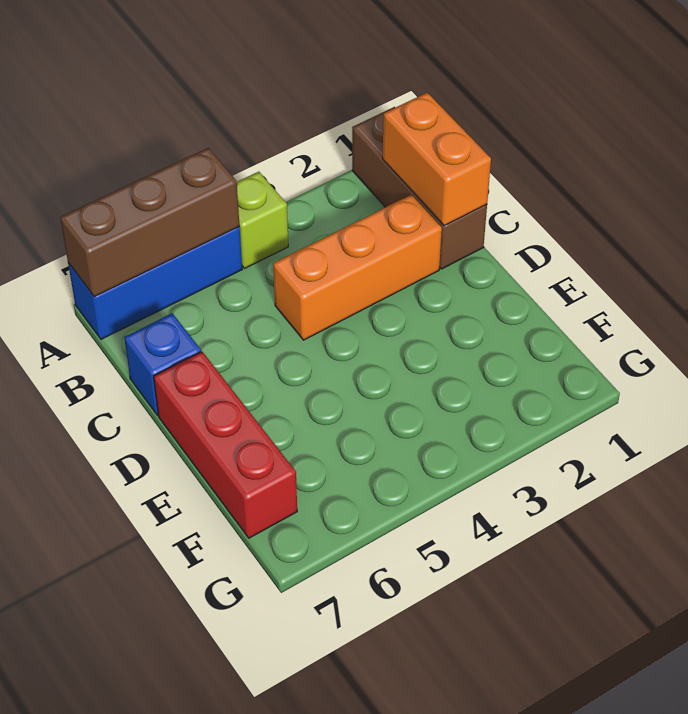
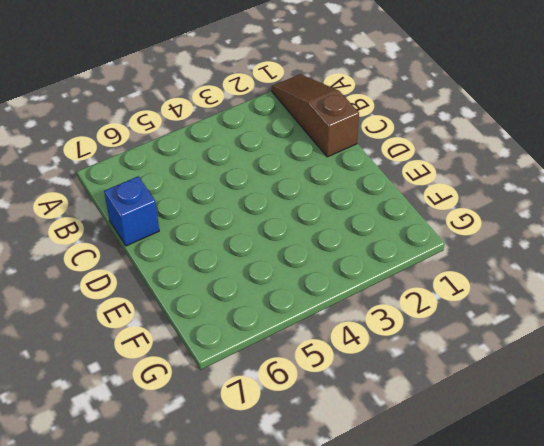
brown slope A1:C1 level 1 top C -> brown brick A1:C1 level 1
none -> lime brick A4 level 1
none -> blue brick A5:A7 level 1

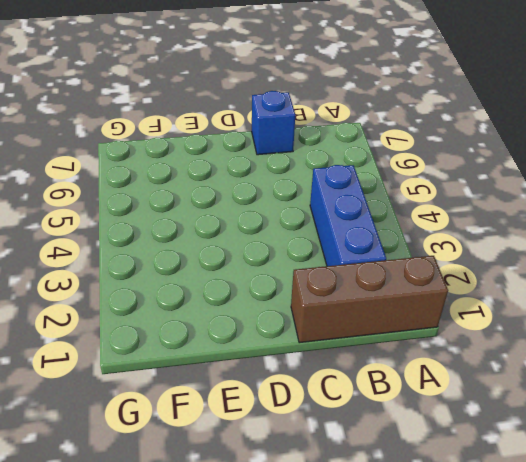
blue brick B2:B4 level 1 -> blue brick A5:A7 level 1
none -> lime brick A4 level 1
none -> orange brick C2:C4 level 1

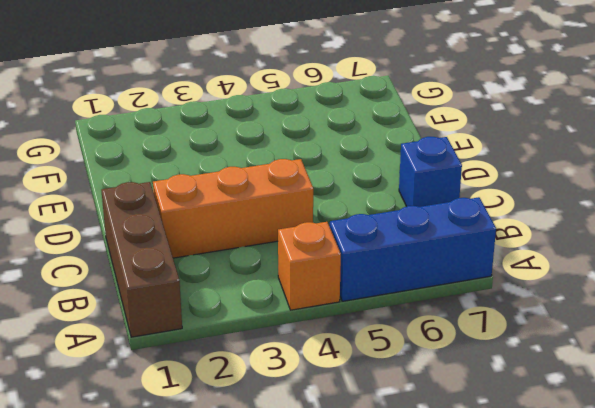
orange brick A4 level 1 -> lime brick A4 level 1
none -> red brick D7:F7 level 1
none -> brown brick A5:A7 level 2

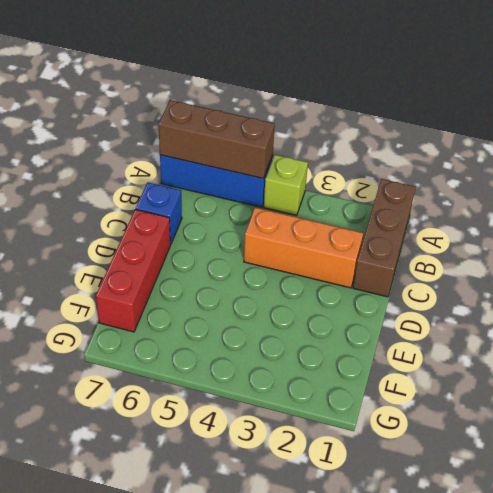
none -> orange brick B1:C1 level 2

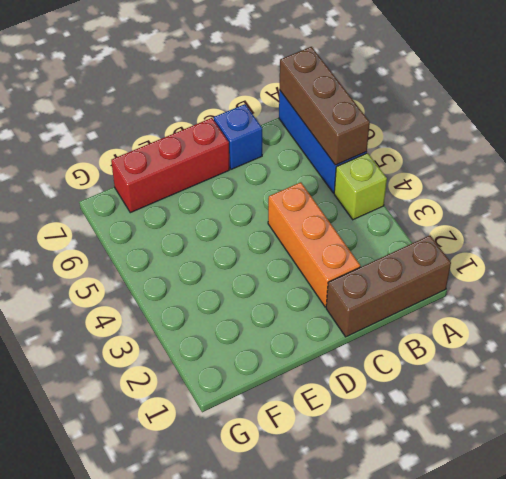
none -> orange brick B1:C1 level 2

